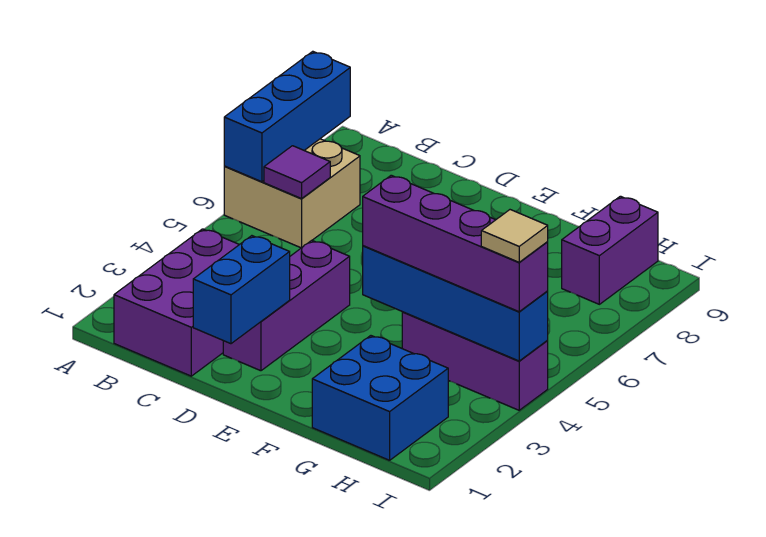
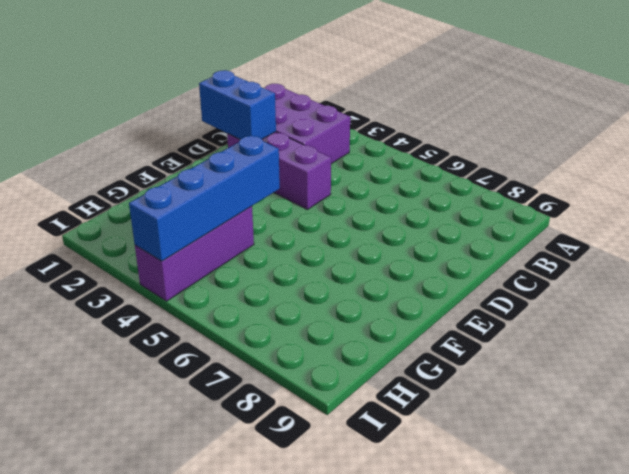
none -> tan brick A6:B7 level 1
none -> blue brick G1:H2 level 1
none -> purple brick H8:H9 level 1

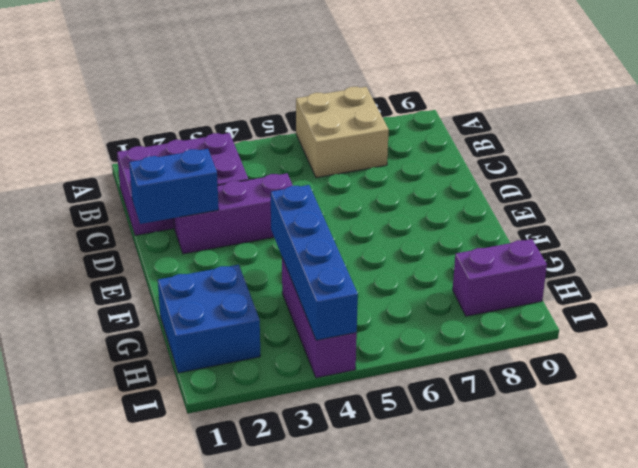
none -> blue brick A6:A8 level 2
none -> purple tile B6 level 2
none -> purple brick F4:I4 level 3

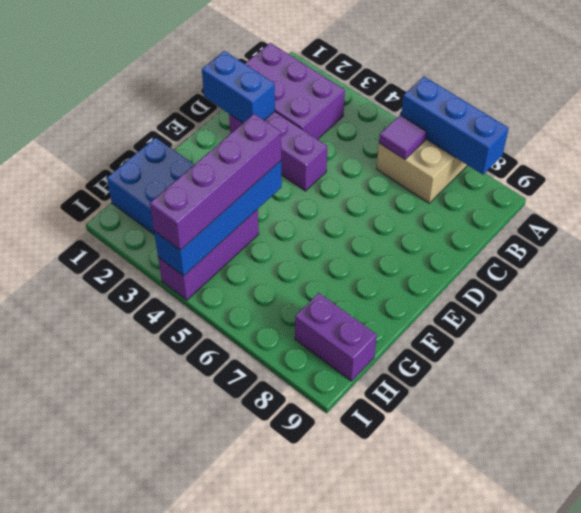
none -> tan tile I4 level 4

